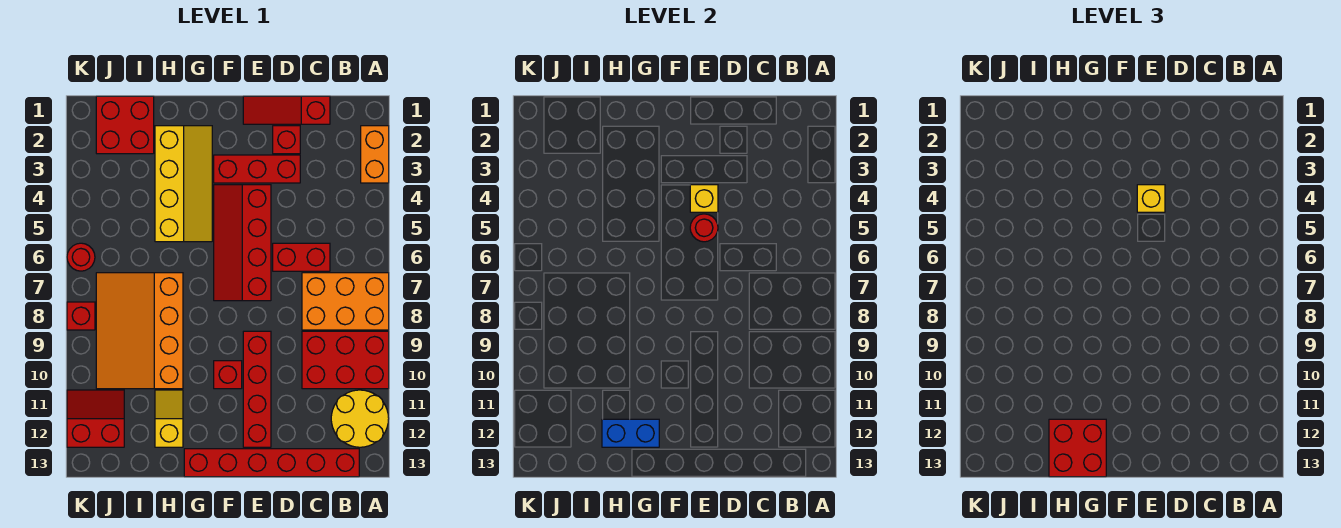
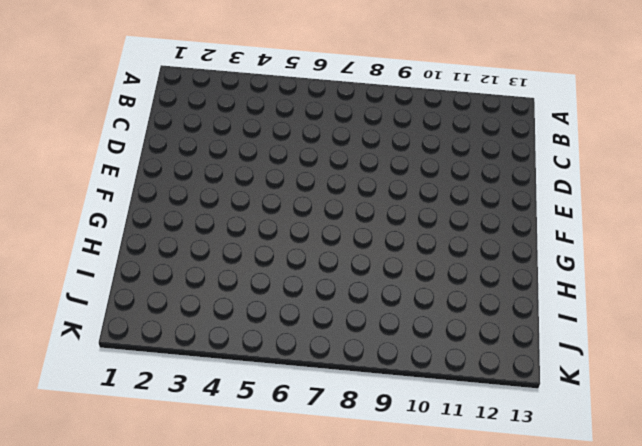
none -> orange brick A2:A3 level 1
none -> orange brick A7:C8 level 1
none -> red brick A9:C10 level 1

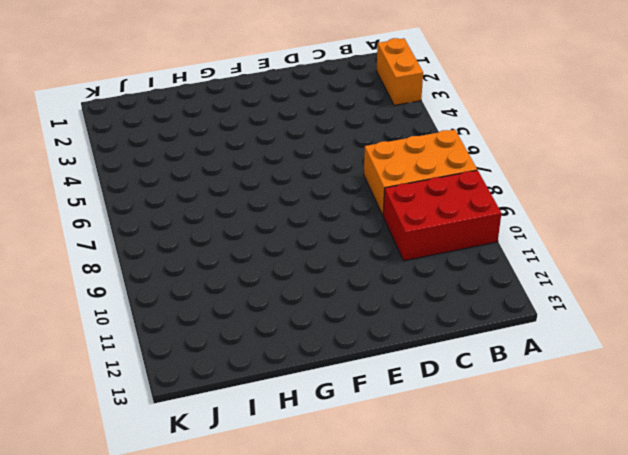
none -> yellow round brick A11:B12 level 1
none -> red brick B13:G13 level 1
none -> red slope C1:E1 level 1 top C

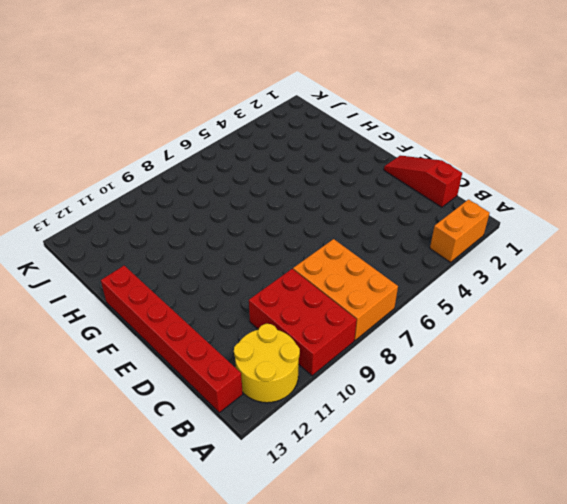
none -> red brick C6:D6 level 1
none -> red brick D2 level 1
none -> red brick D3:F3 level 1

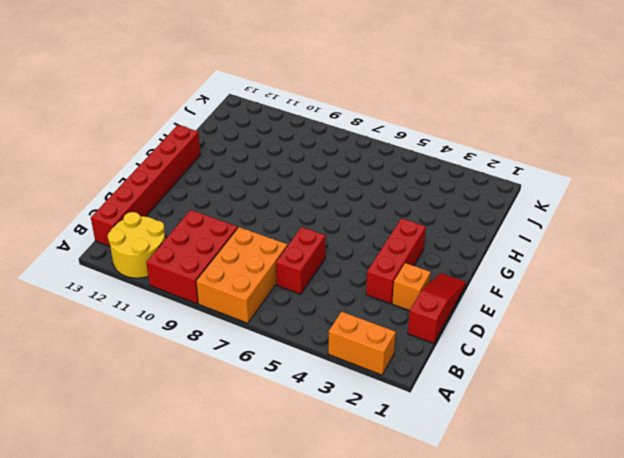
orange brick D2 level 1 -> red brick D2 level 1
none -> red slope E4:F7 level 1 top E
none -> red brick E9:E12 level 1
none -> red brick F10 level 1

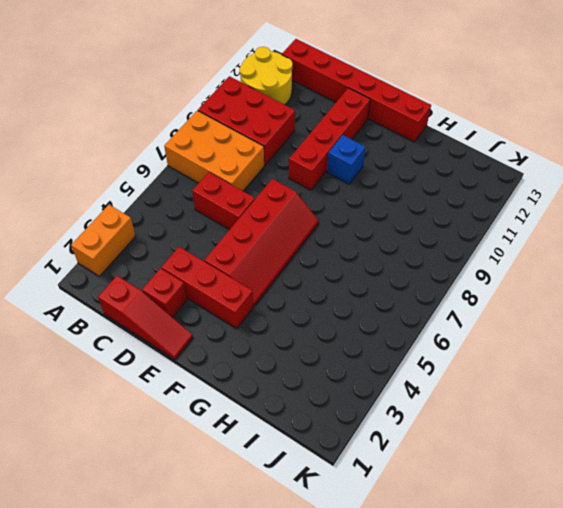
blue brick F10 level 1 -> red brick F10 level 1
none -> yellow slope G2:H5 level 1 top H
none -> orange slope H7:J10 level 1 top H
none -> yellow slope H11:H12 level 1 top 12

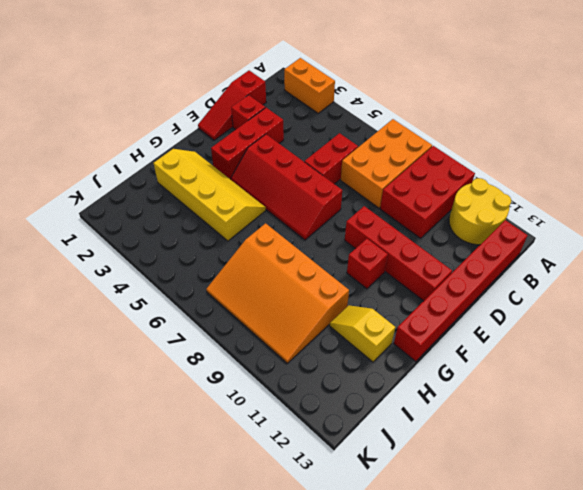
none -> red brick I1:J2 level 1
none -> red slope J11:K12 level 1 top 12
none -> red round brick K6 level 1

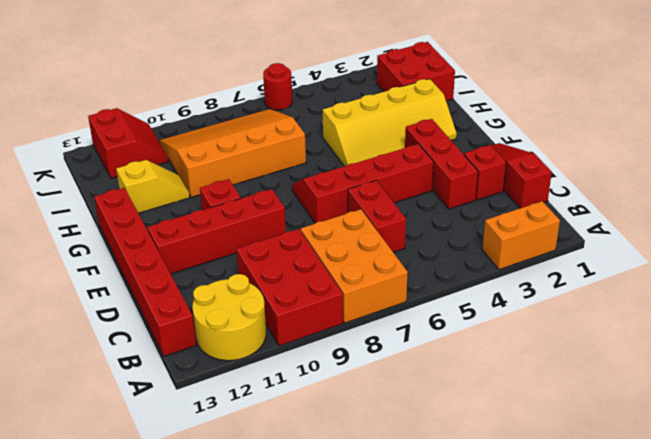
none -> red brick K8 level 1
none -> yellow brick E4 level 2
none -> red round brick E5 level 2

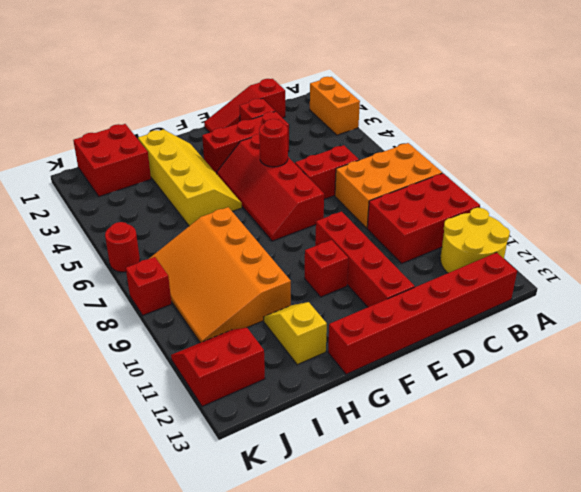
none -> yellow brick E4 level 2
none -> blue brick G12:H12 level 2
none -> yellow brick E4 level 3

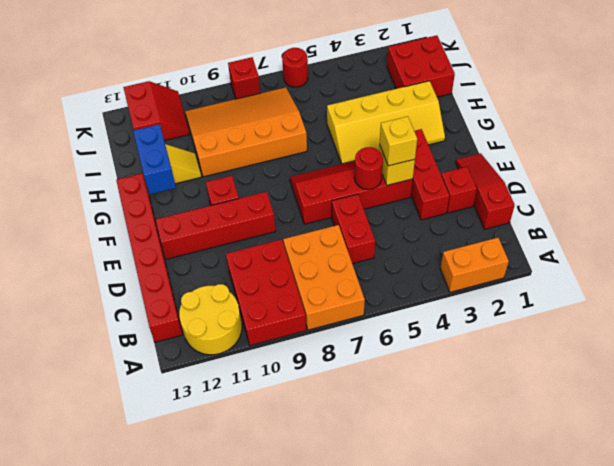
none -> red brick G12:H13 level 3

